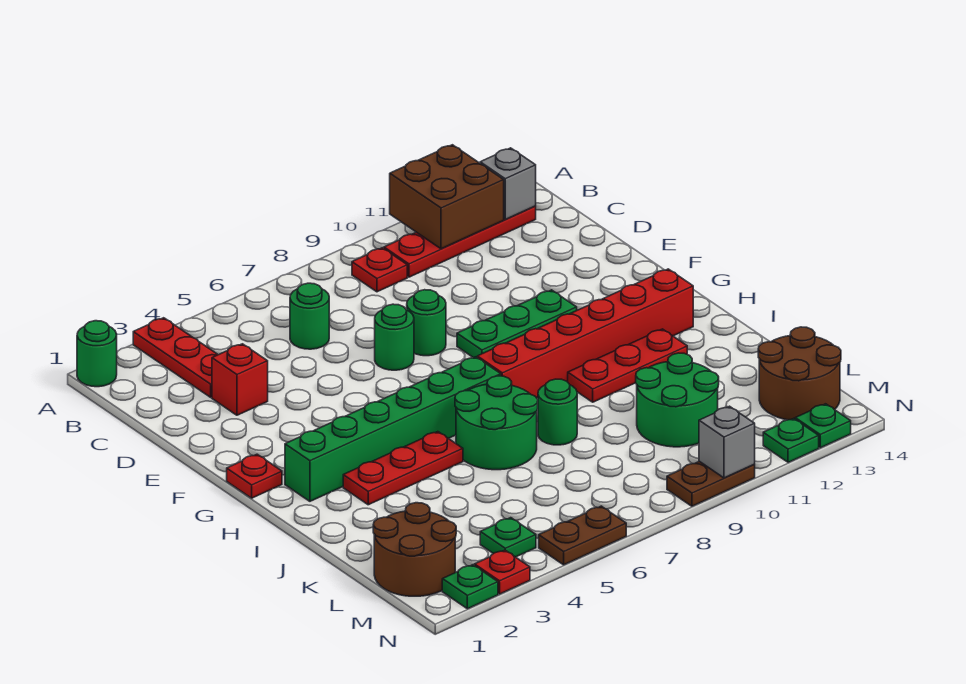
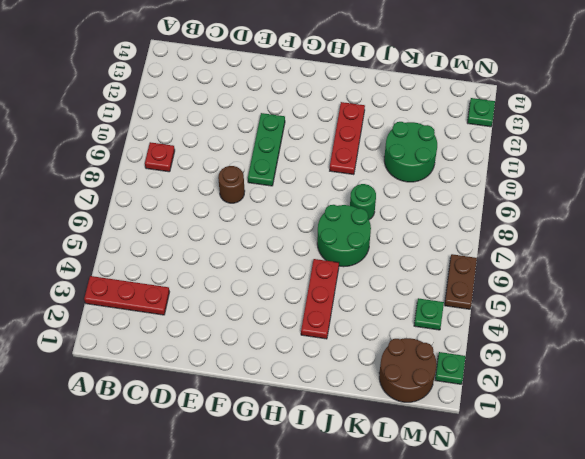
brown round brick E8 level 1 -> green round brick E8 level 1
none -> green round brick A1 level 1
none -> red plate B10:B13 level 1
none -> green round brick C6 level 1

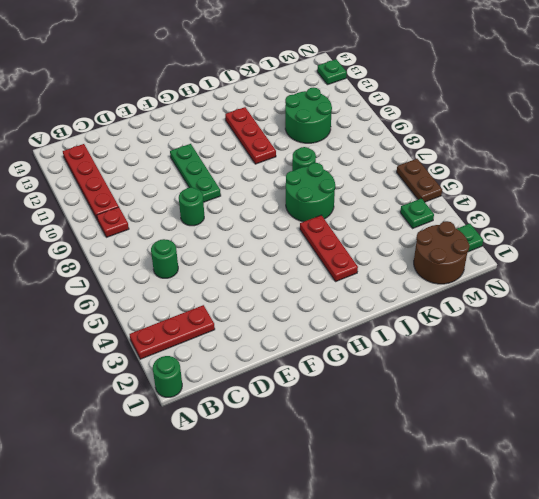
none -> red brick D3 level 1
none -> green round brick E7 level 1
none -> red plate G1 level 1

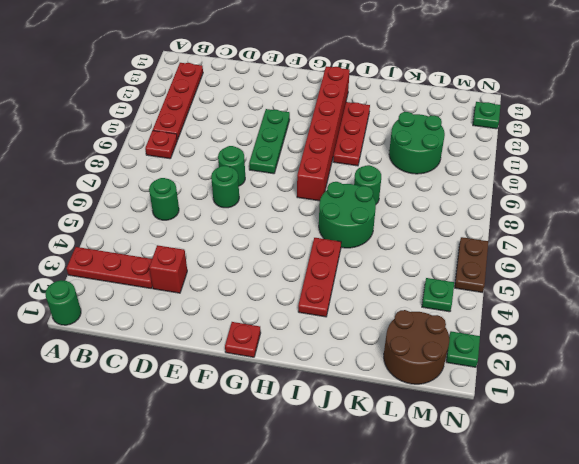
none -> green brick H2:H7 level 1
none -> brown round brick L13:M14 level 1
none -> red plate N3 level 1

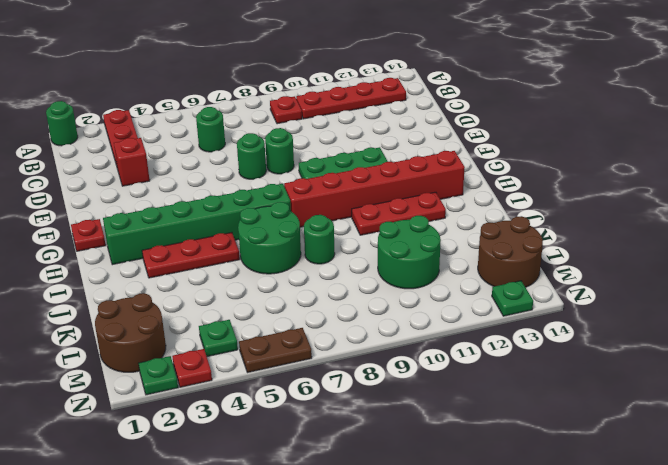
none -> brown plate N9:N10 level 1
none -> green plate N12 level 1
none -> brown brick A11:B12 level 2

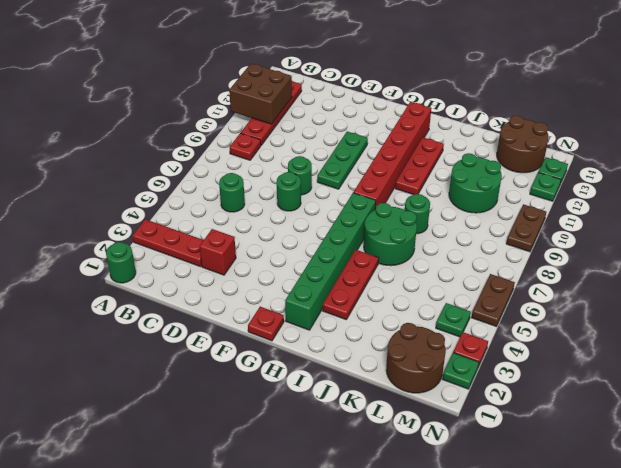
none -> grey brick B13 level 2
none -> grey brick N10 level 2

